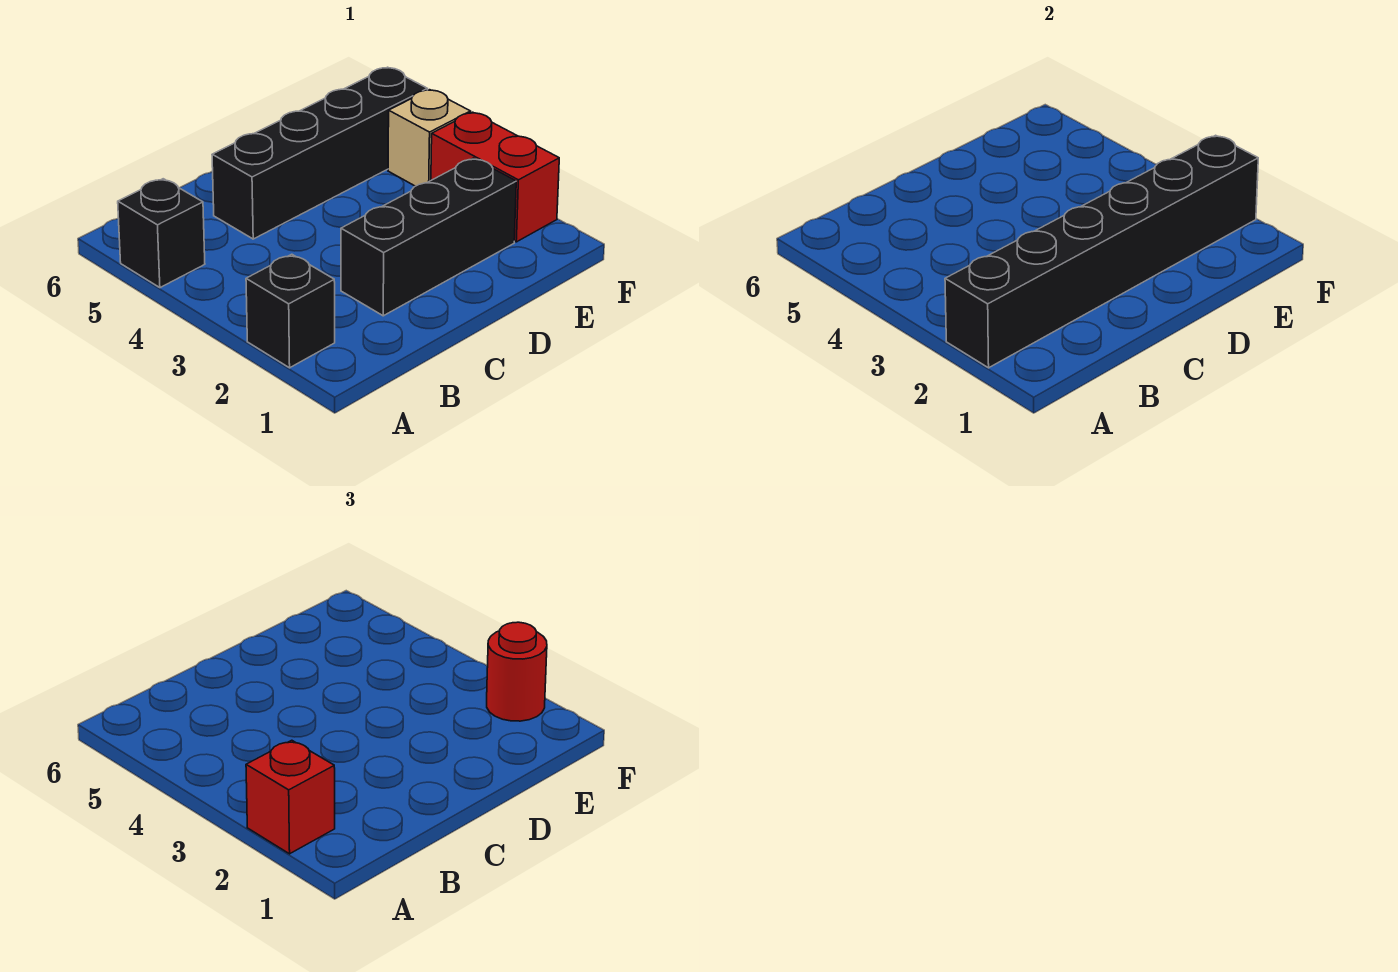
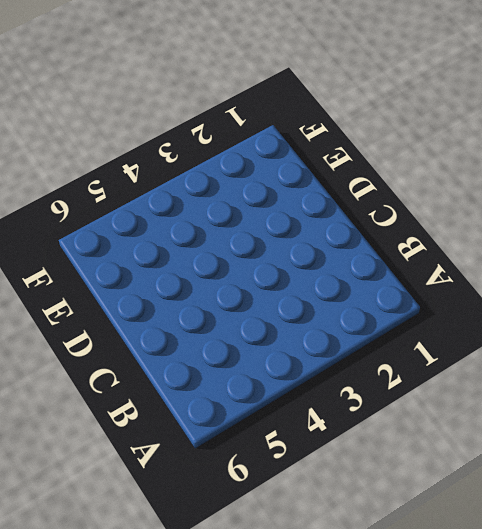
none -> black brick A2 level 1
none -> black brick A5 level 1

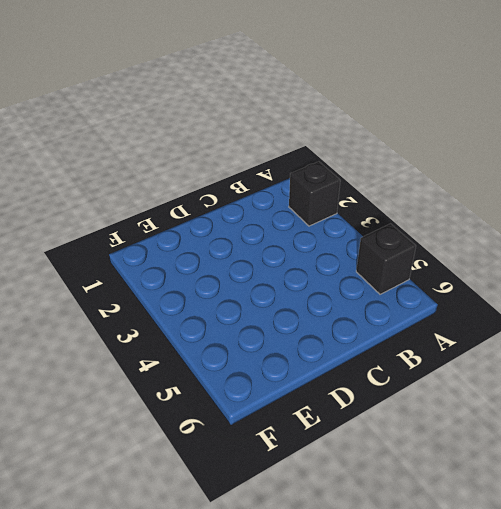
none -> black brick C2:E2 level 1
none -> black brick C5:F5 level 1

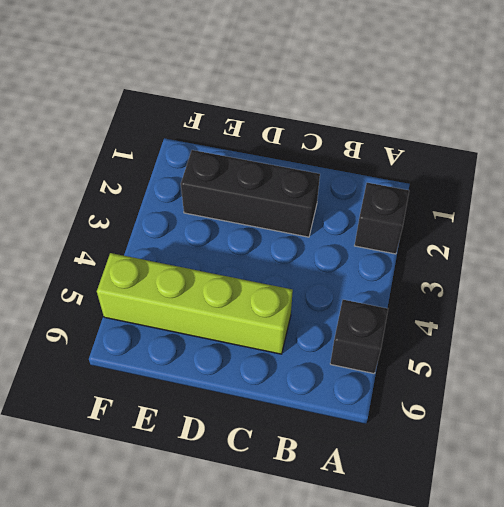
lime brick C5:F5 level 1 -> black brick C5:F5 level 1
none -> red brick F2:F3 level 1
none -> tan brick F4 level 1

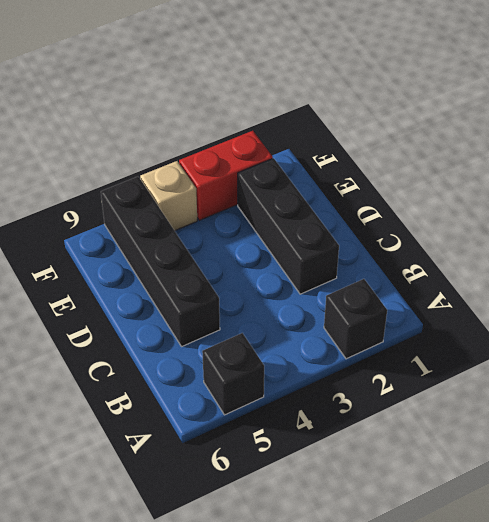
none -> black brick A2:F2 level 2
none -> red brick A2 level 3

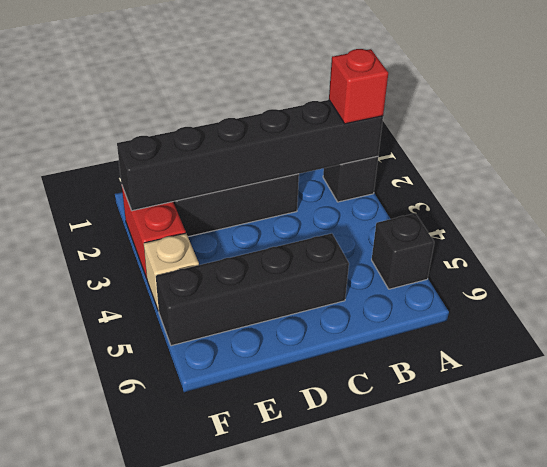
none -> red round brick F2 level 3

